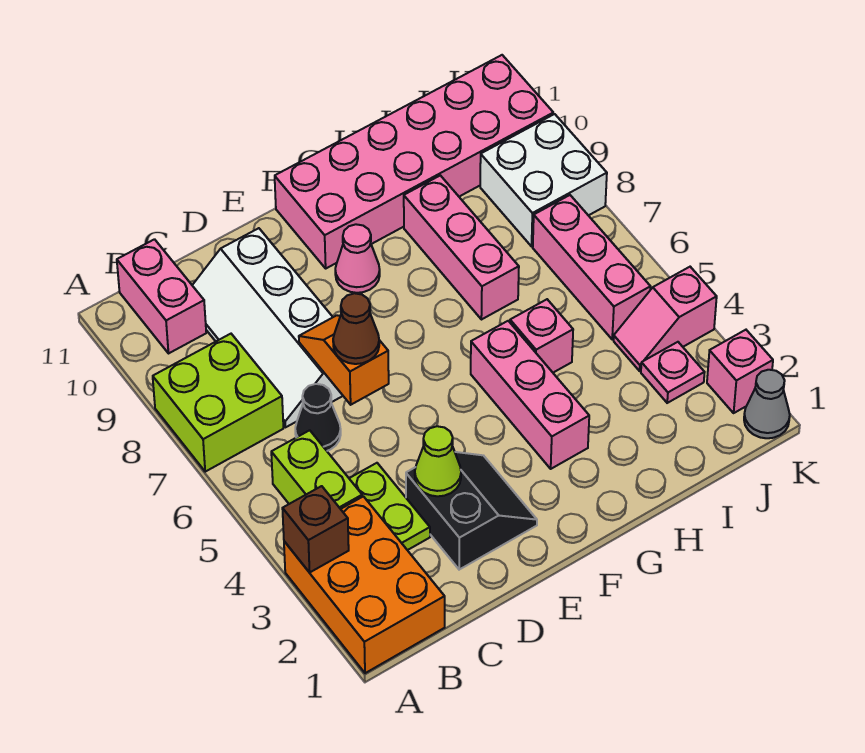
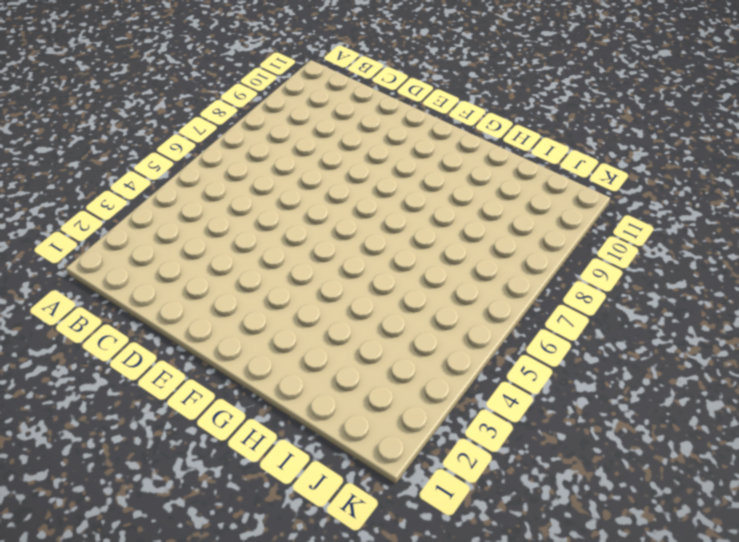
none -> orange brick A1:B3 level 1
none -> lime brick A7:B8 level 1
none -> lime brick B4:B5 level 1

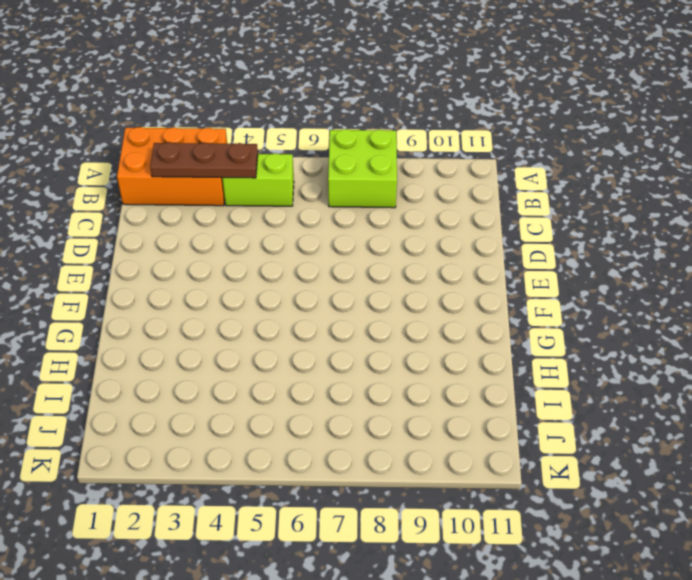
brown plate B2:B4 level 2 -> none
none -> pink brick B10:B11 level 1
none -> lime plate C3:C4 level 1
none -> black cone C6 level 1

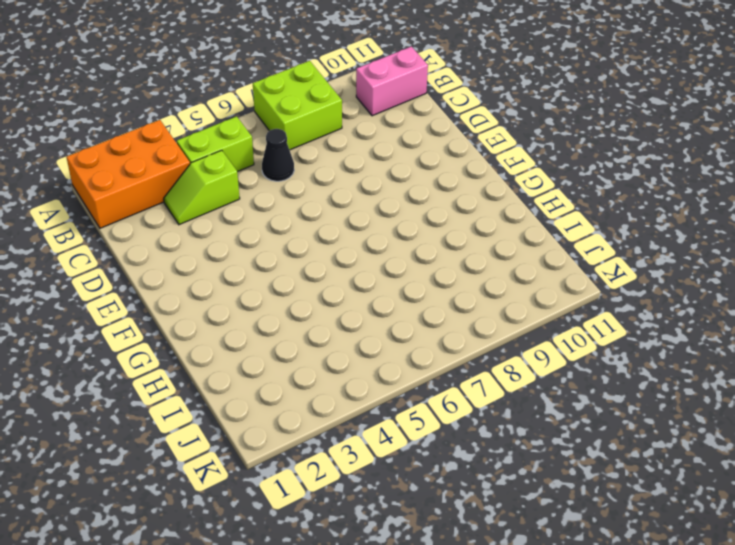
lime slope C3:C4 level 1 top 4 -> lime plate C3:C4 level 1
none -> white slope C7:D10 level 1 top D
none -> black slope D2:E3 level 1 top D
none -> pink cone F9 level 1

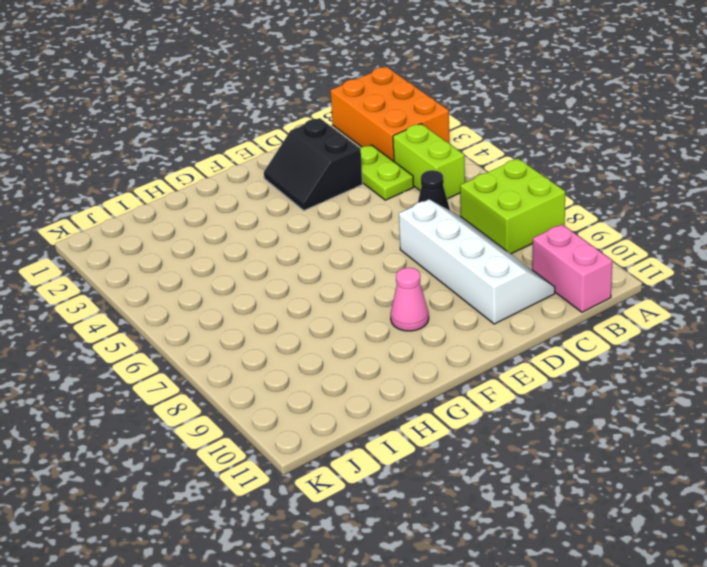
none -> pink brick F10:K11 level 1
none -> pink brick G3:G5 level 1
none -> pink brick H5 level 1

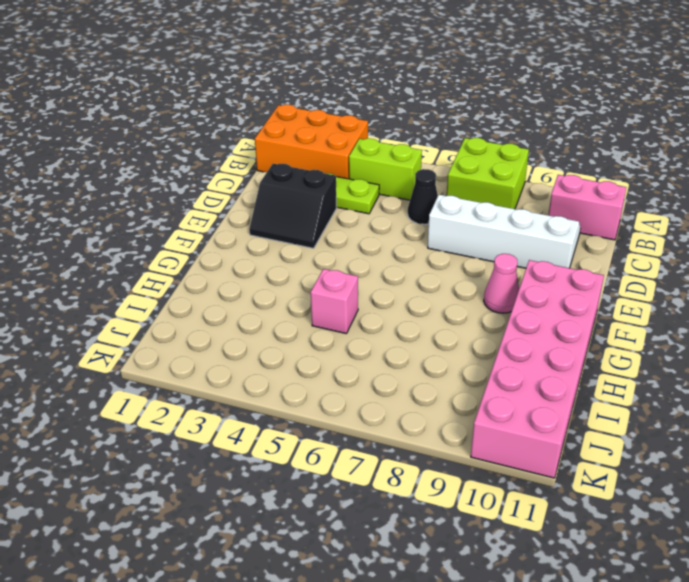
none -> pink brick G3:G5 level 1
none -> pink brick H7:H9 level 1
none -> pink plate J3 level 1

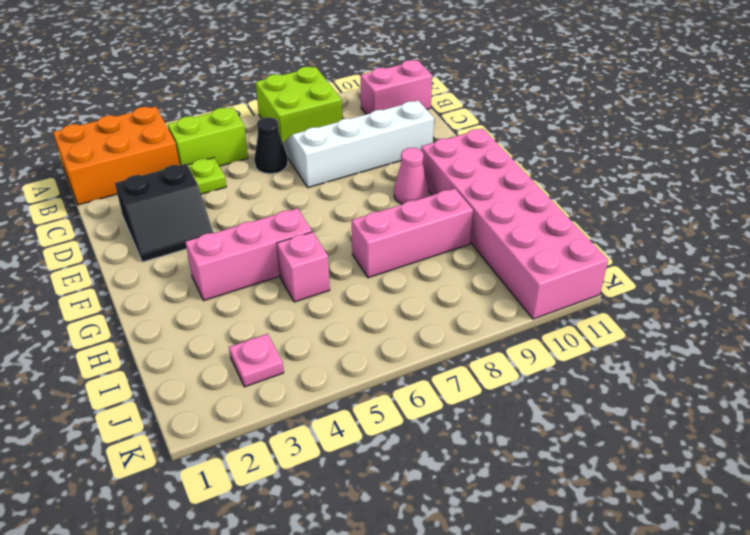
none -> pink slope J4:K4 level 1 top K
none -> pink brick J5:J7 level 1
none -> white brick J8:K9 level 1

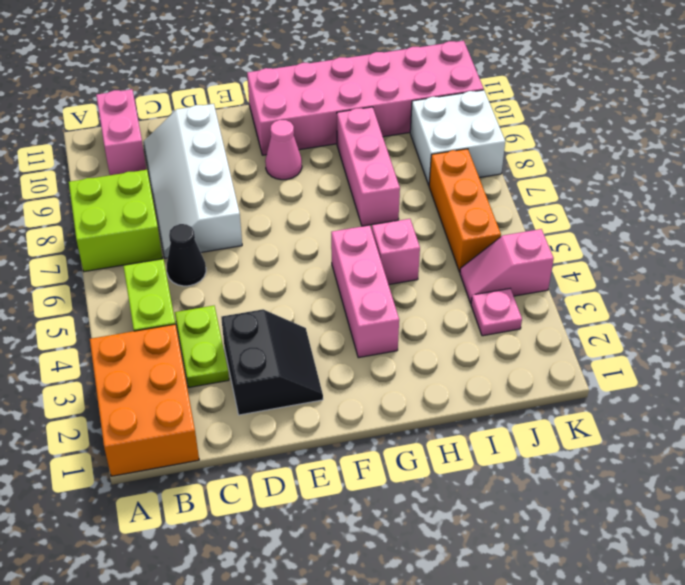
orange brick J5:J7 level 1 -> pink brick J5:J7 level 1
none -> grey cone K1 level 1
none -> pink brick K2 level 1
none -> brown brick A3 level 2

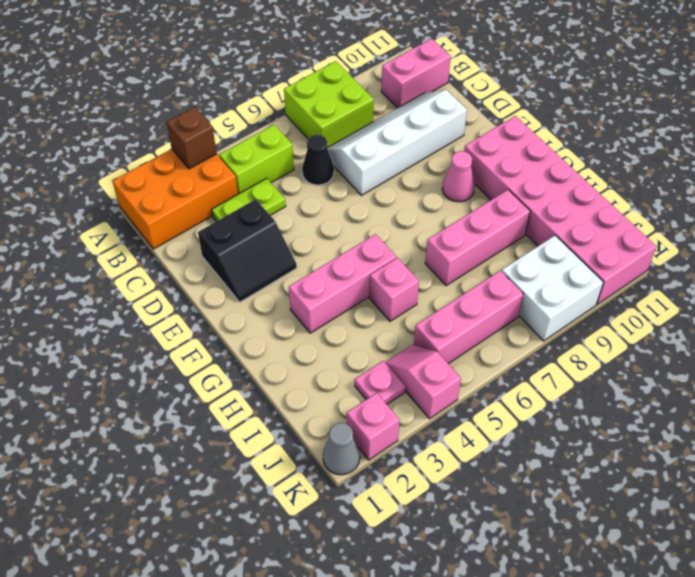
none -> lime cone D3 level 2
none -> orange slope D6:D7 level 2 top 6
none -> brown cone D6 level 3

